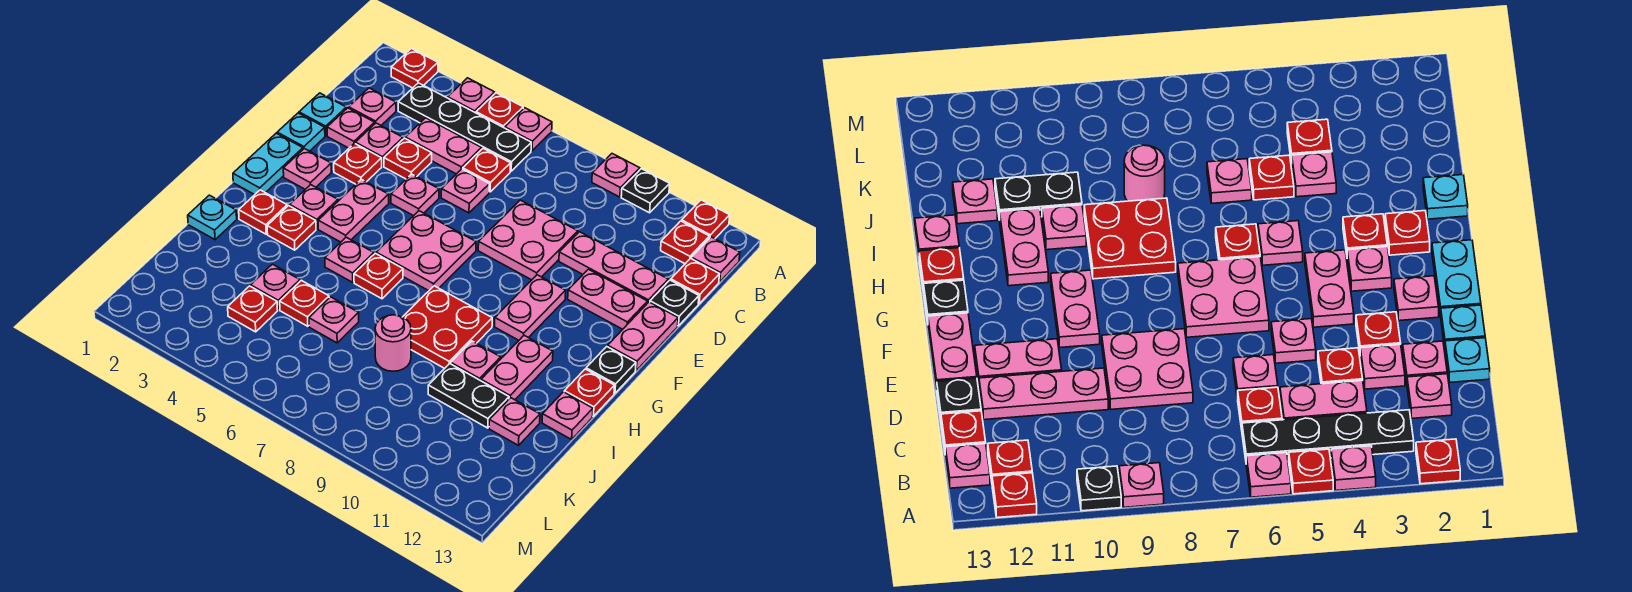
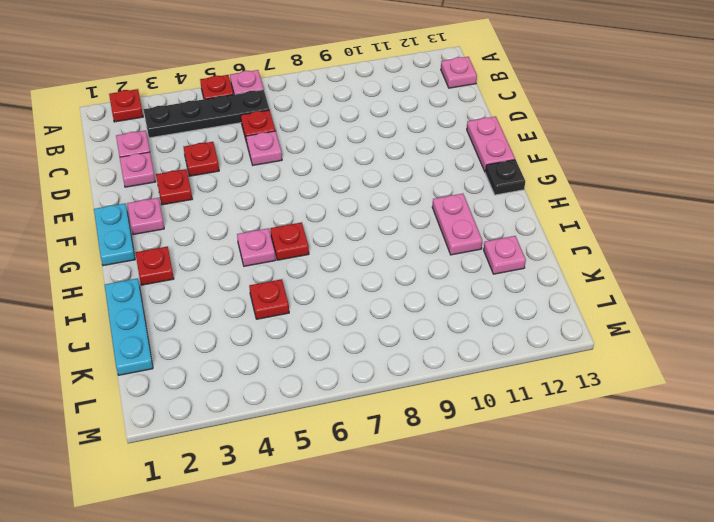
cyan plate I1:K1 level 1 -> cyan plate I1 level 1
none -> pink plate A4 level 1
none -> pink plate A9 level 1
none -> black plate A10 level 1
none -> red plate A12 level 1

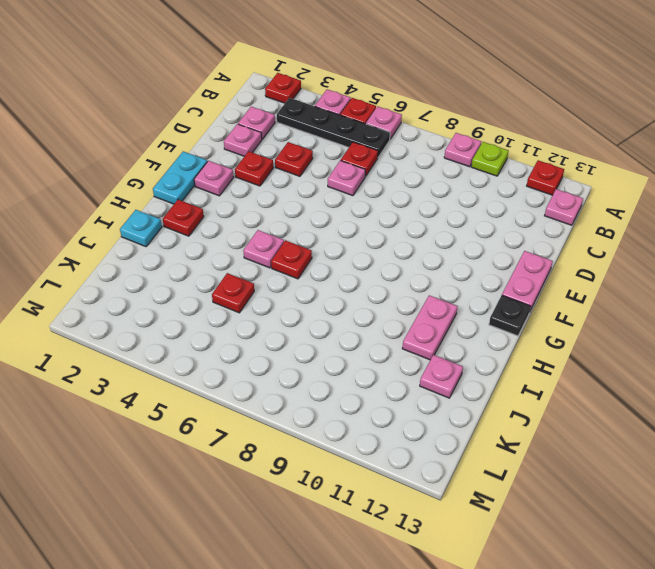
lime plate A10 level 1 -> black plate A10 level 1
none -> red plate B12 level 1
none -> pink plate C4:C5 level 1
none -> red plate C13 level 1
none -> cyan plate D1 level 1

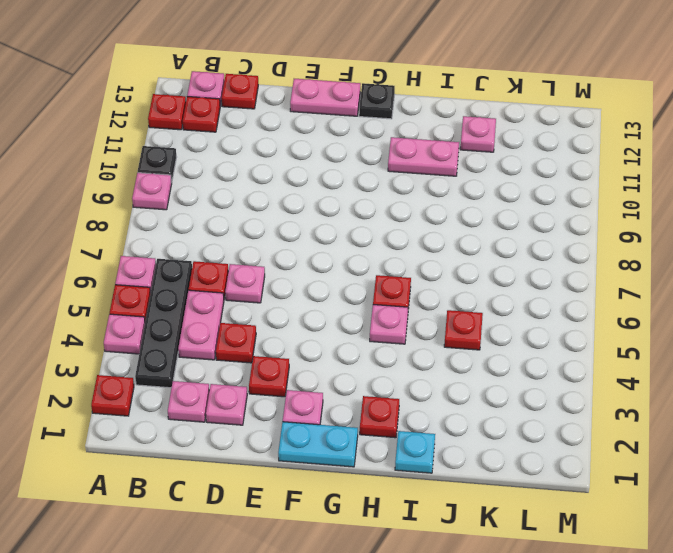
none -> cyan plate D1 level 1
none -> pink plate D3 level 1
none -> pink plate D8:E9 level 1
none -> pink plate D10:D12 level 1

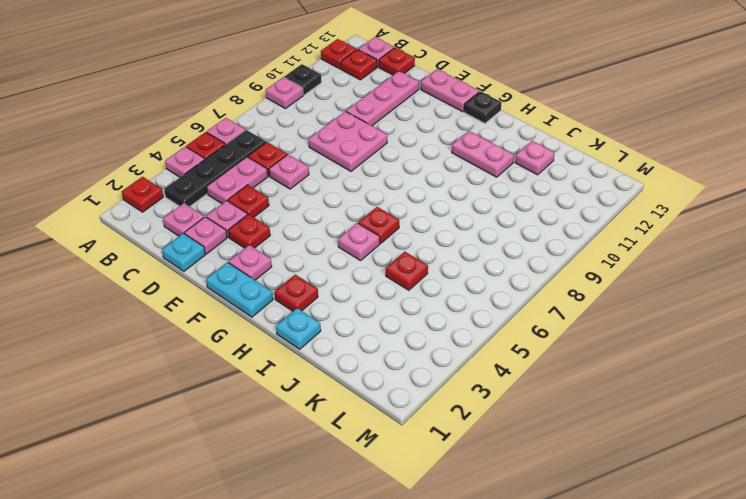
none -> black plate D13 level 1
none -> cyan plate E1 level 1
none -> pink plate E5 level 1
none -> pink plate E11:E12 level 1

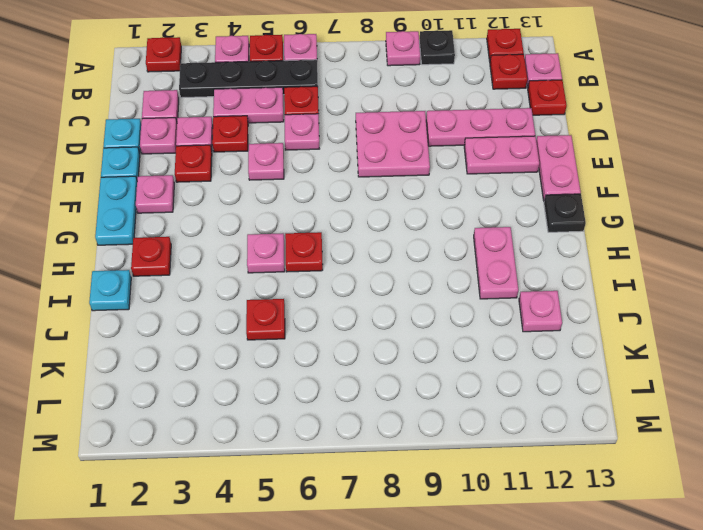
none -> black plate D13 level 1
none -> pink plate F4:G4 level 1
none -> pink plate F6:G7 level 1
none -> pink plate F10:G10 level 1

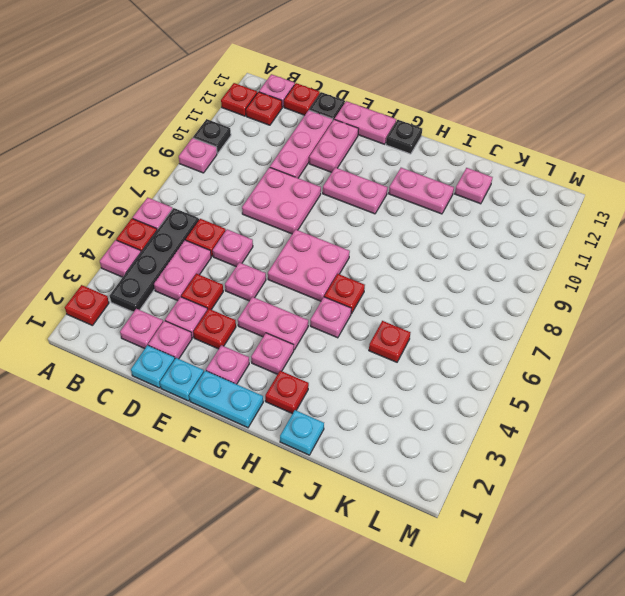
none -> red plate H3 level 1
none -> red plate H8:I9 level 1
none -> red plate H13 level 1
none -> pink plate I10 level 1

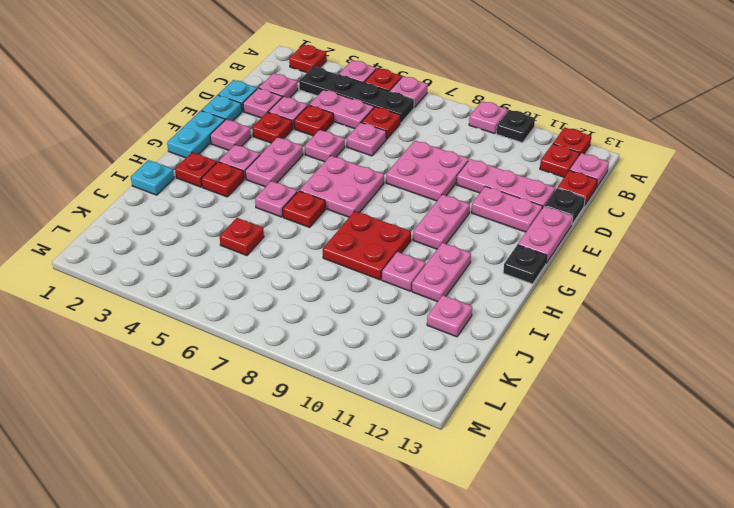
none -> red plate H13 level 1
none -> pink plate I13 level 1
none -> pink plate J4 level 1
none -> pink plate J6 level 1

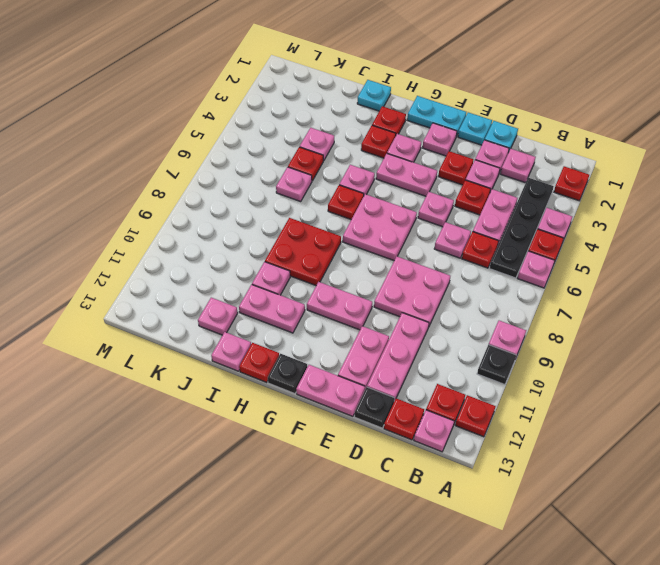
none -> pink round brick J8 level 1
none -> black plate J10:J11 level 1
none -> red plate K4 level 1

